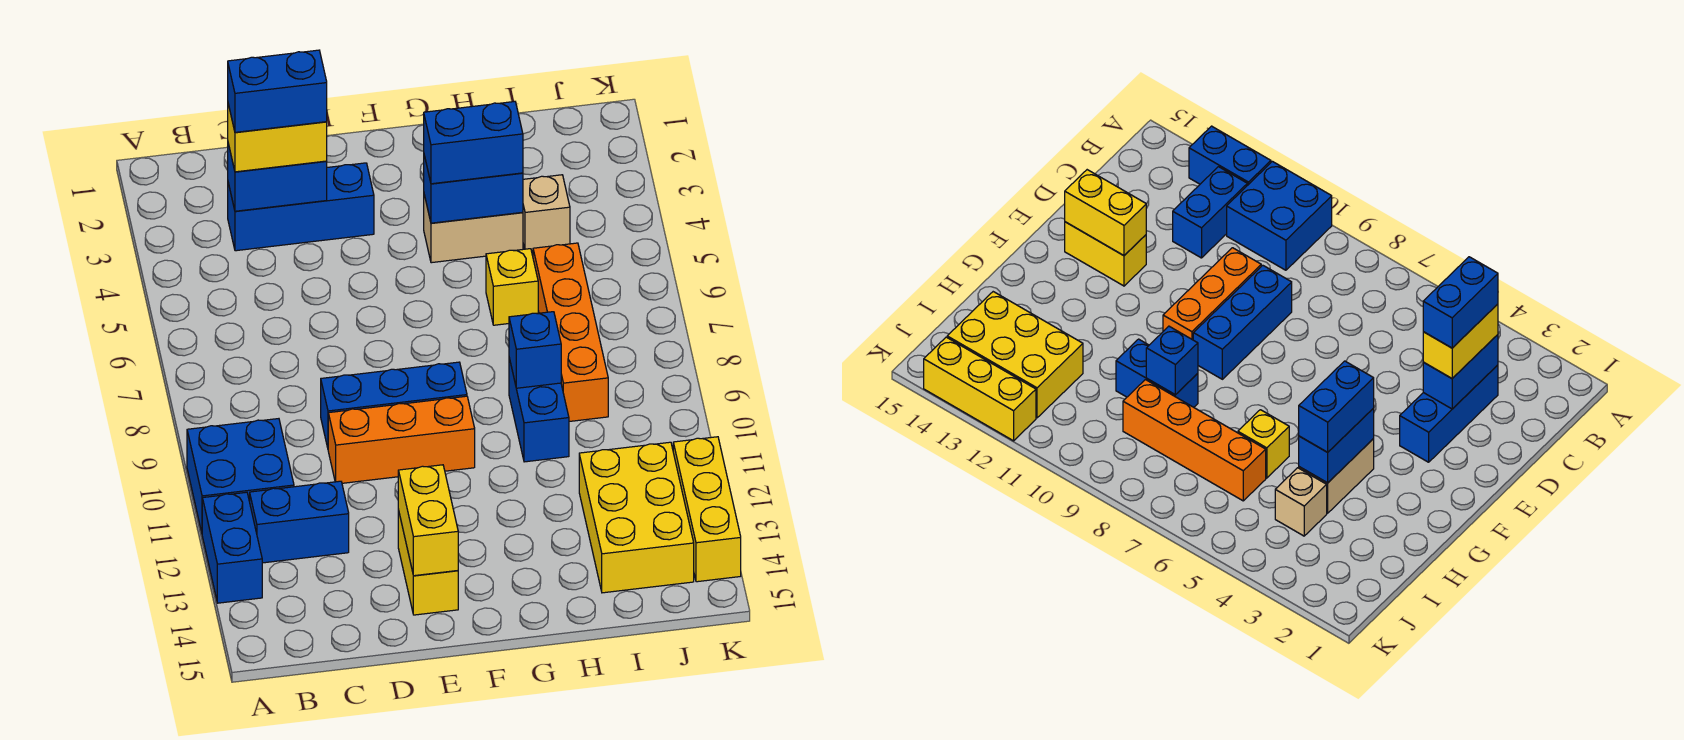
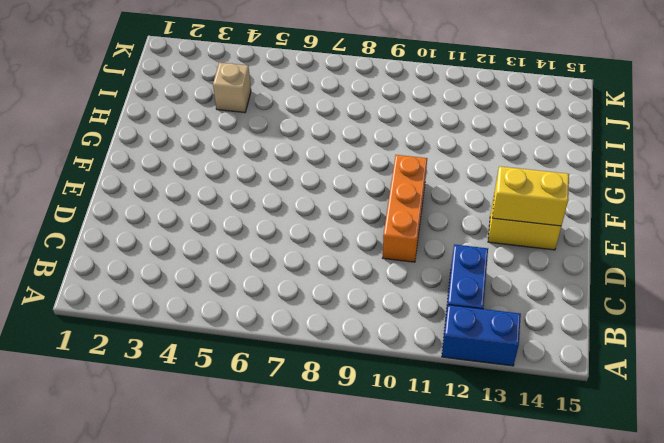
none -> blue brick A10:B11 level 1
none -> blue brick C3:E3 level 1
none -> blue brick D9:F9 level 1

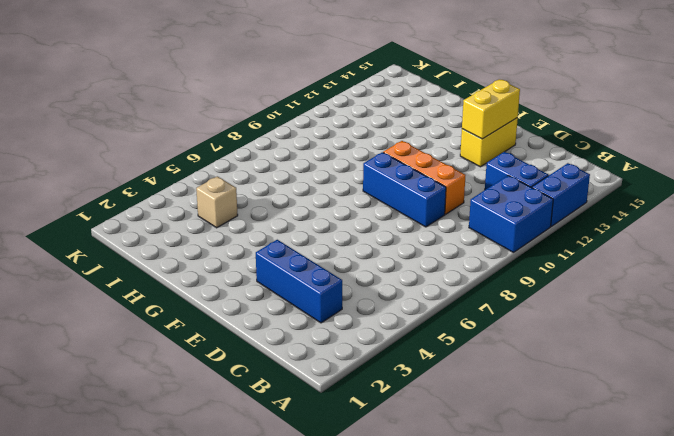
none -> tan brick G4:H4 level 1
none -> yellow brick H6 level 1
none -> blue brick H9:H10 level 1

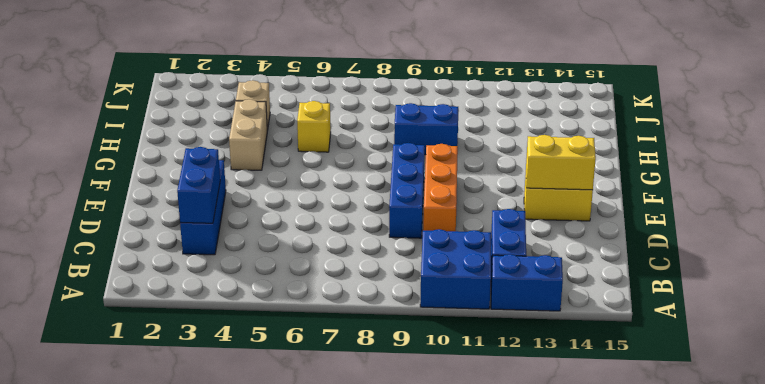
none -> orange brick I6:I9 level 1
none -> yellow brick I12:J14 level 1
none -> yellow brick K12:K14 level 1

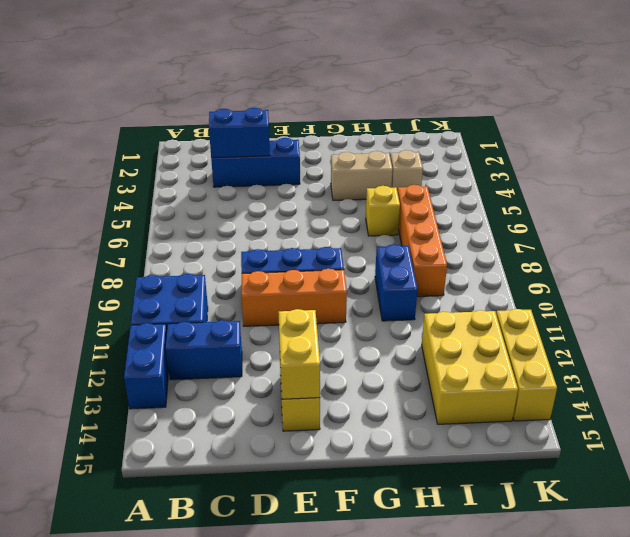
none -> blue brick G4:H4 level 2
none -> blue brick H9 level 2
none -> yellow brick C3:D3 level 3

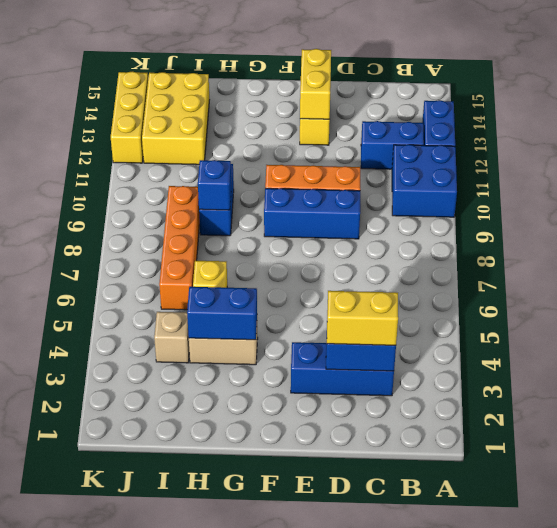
none -> blue brick G4:H4 level 3
none -> blue brick C3:D3 level 4

